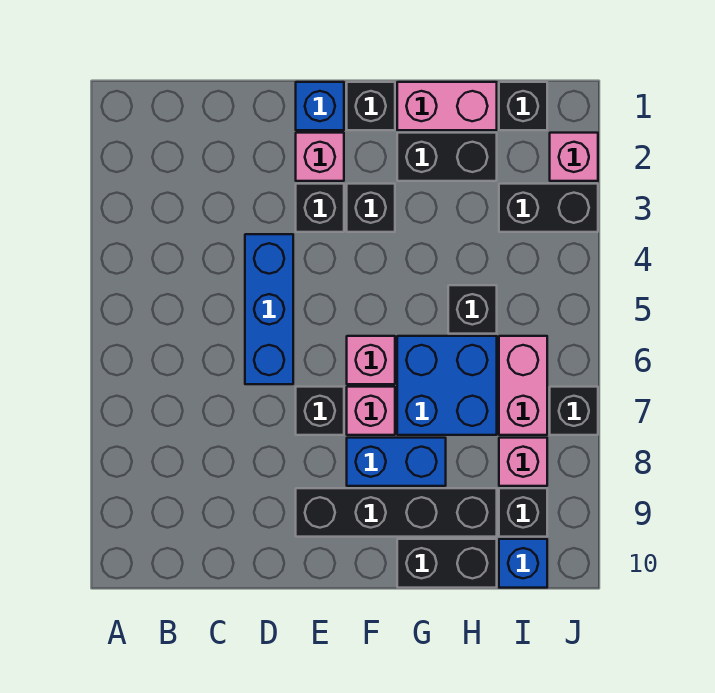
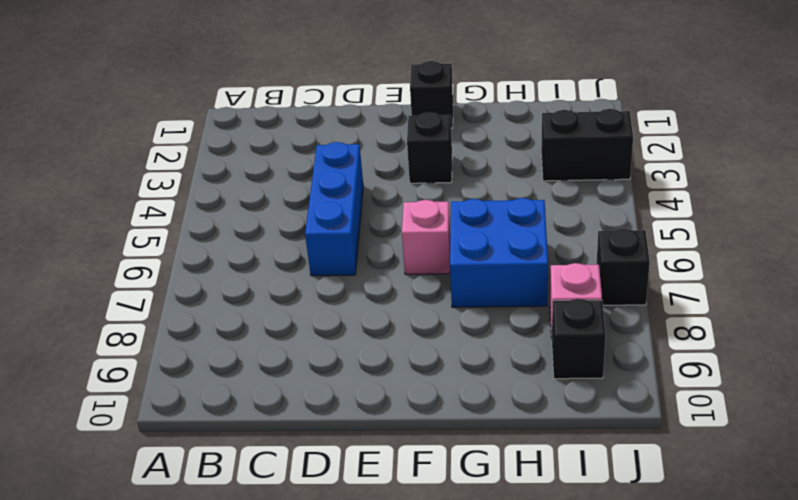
none -> blue brick E1 level 1
none -> pink brick E2 level 1
none -> black brick E3 level 1

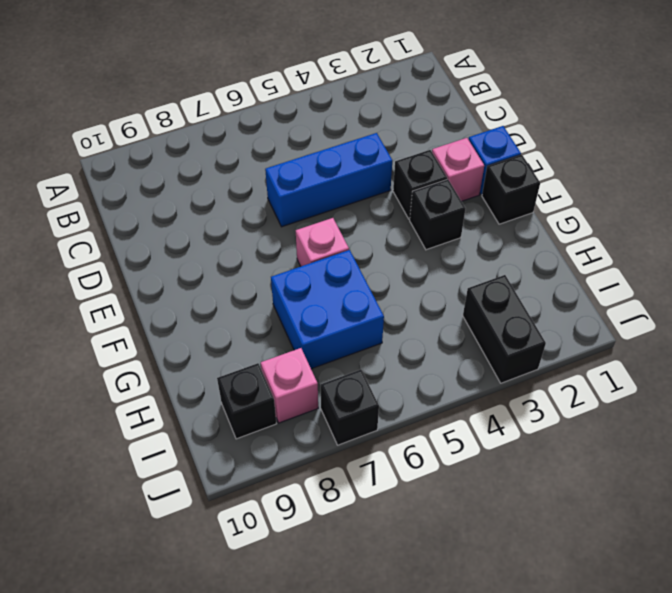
none -> black brick E7 level 1
none -> black brick E9:H9 level 1
none -> pink brick F7 level 1

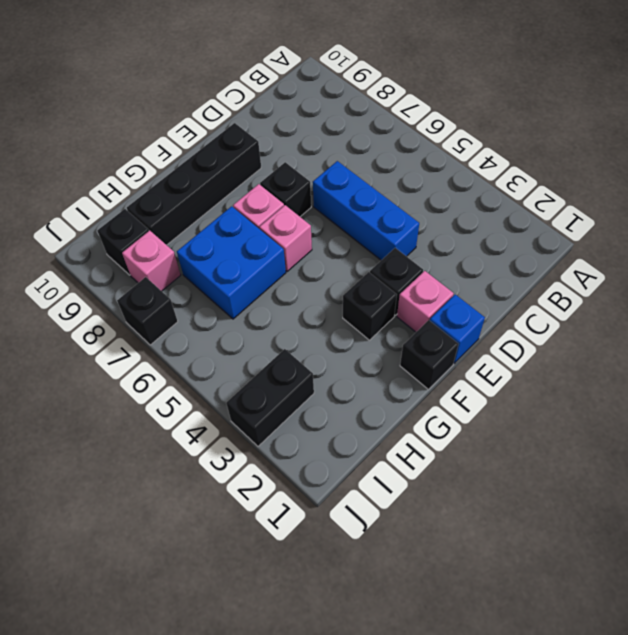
none -> blue brick F8:G8 level 1
none -> pink brick G1:H1 level 1
none -> black brick G2:H2 level 1

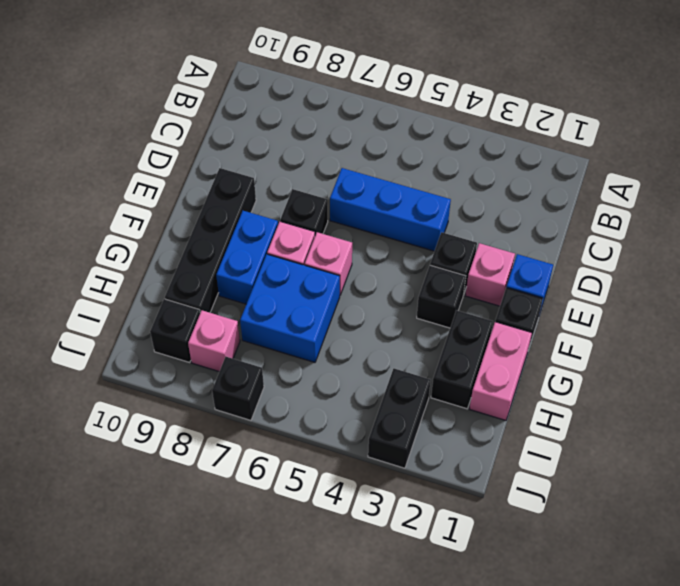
none -> black brick G10:H10 level 1
none -> black brick H5 level 1
none -> black brick I1 level 1

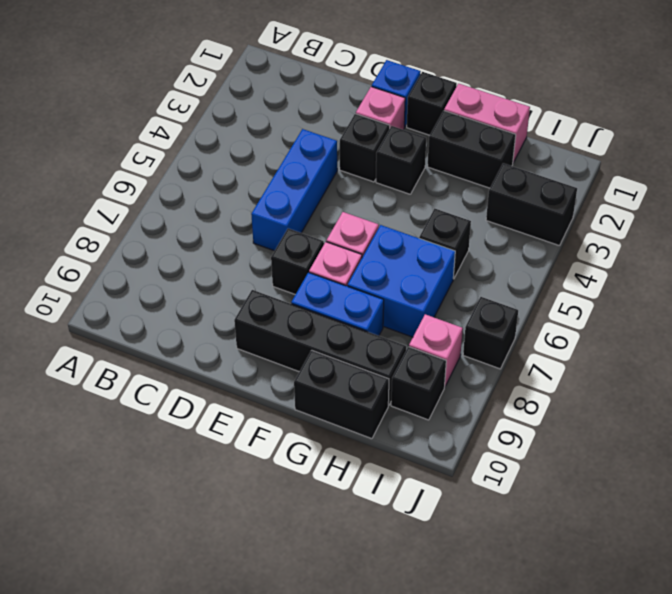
none -> black brick I1 level 1
none -> pink brick I6:I7 level 1
none -> blue brick I10 level 1

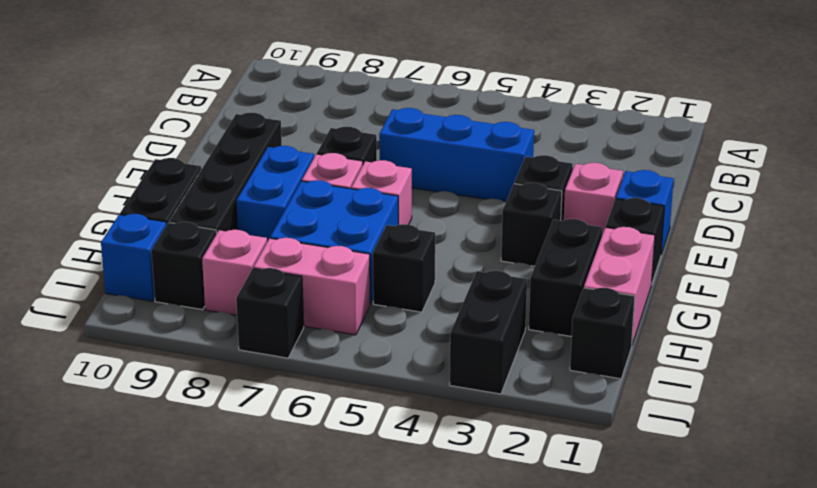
none -> pink brick J2 level 1

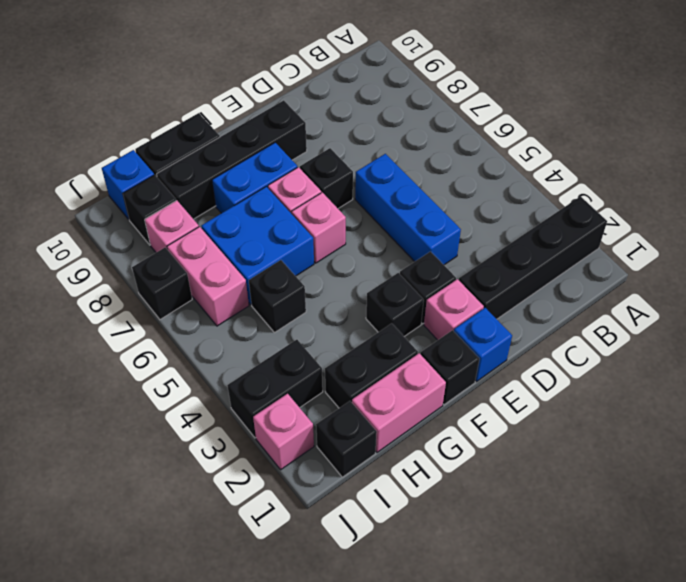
black brick A2:D2 level 1 -> none

